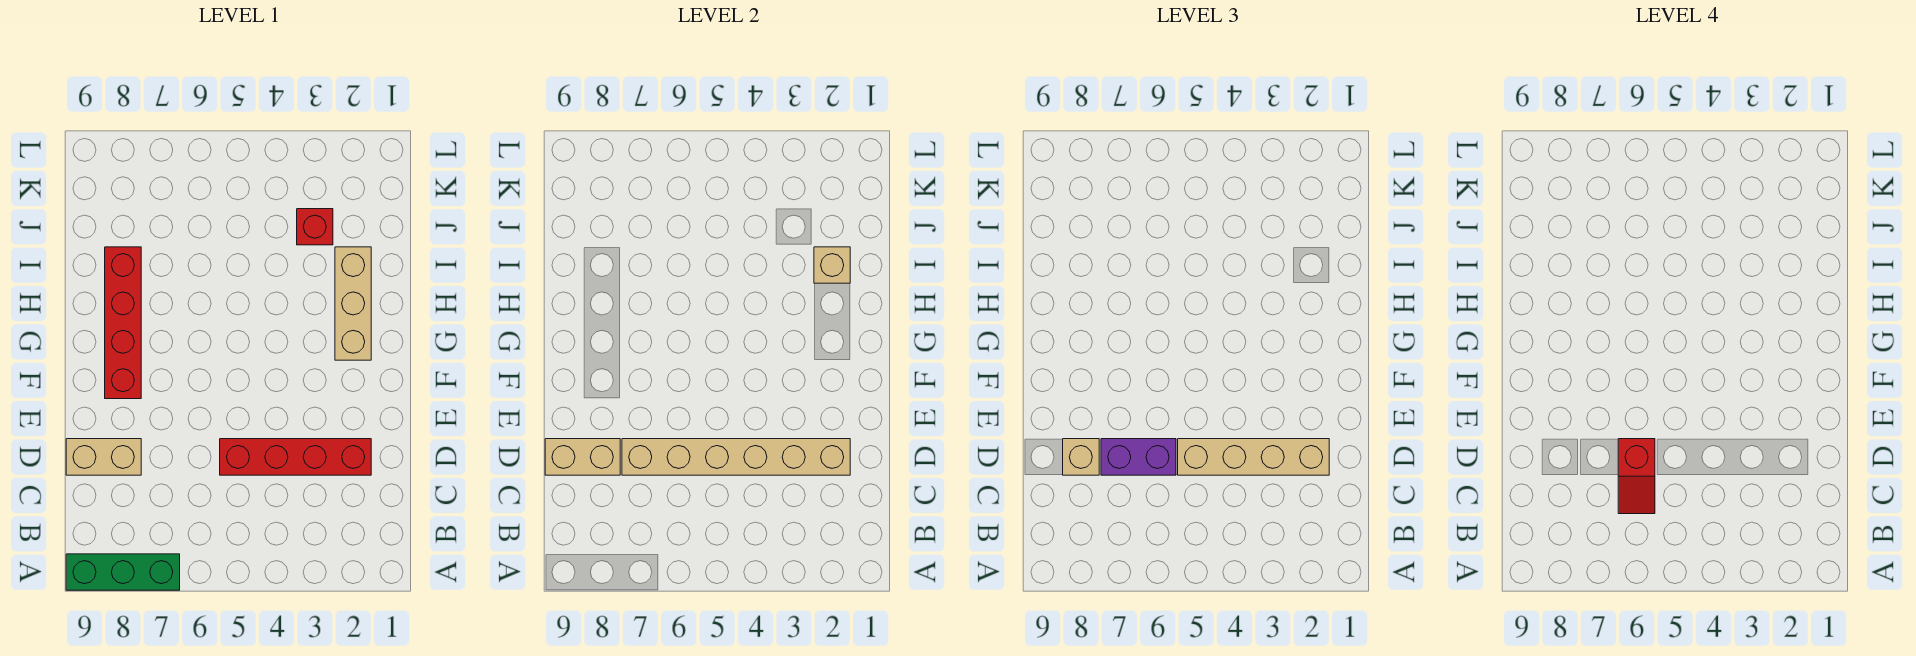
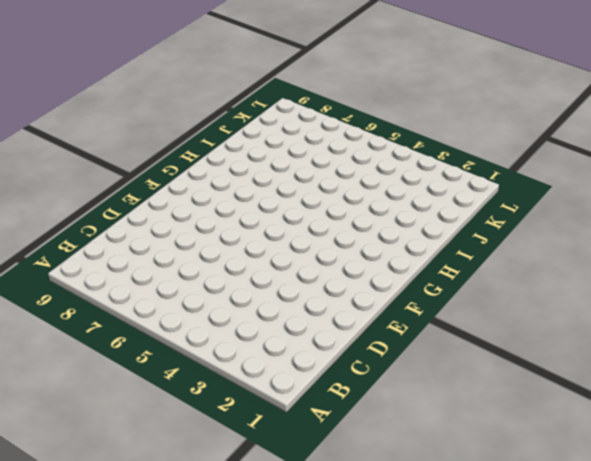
none -> green brick A7:A9 level 1
none -> red brick D2:D5 level 1
none -> tan brick D8:D9 level 1

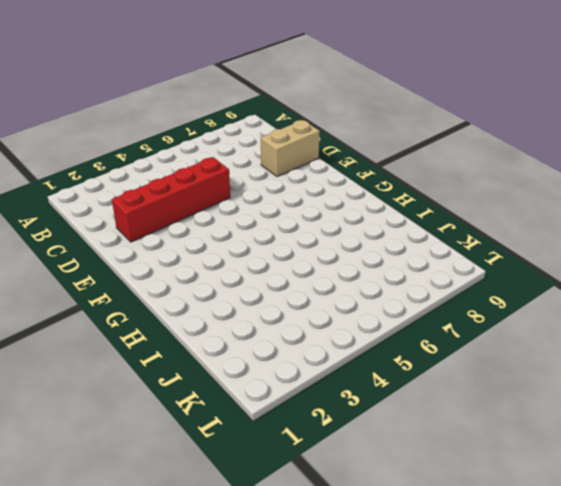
none -> green brick A7:A9 level 1
none -> red brick F8:I8 level 1
none -> tan brick G2:I2 level 1

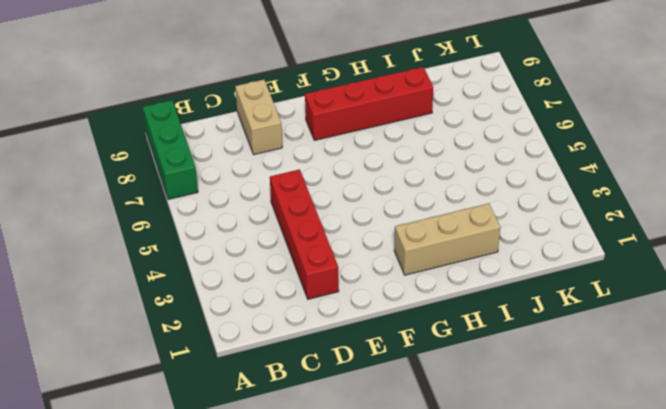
none -> red brick J3 level 1
none -> tan brick D2:D7 level 2
none -> tan brick D8:D9 level 2

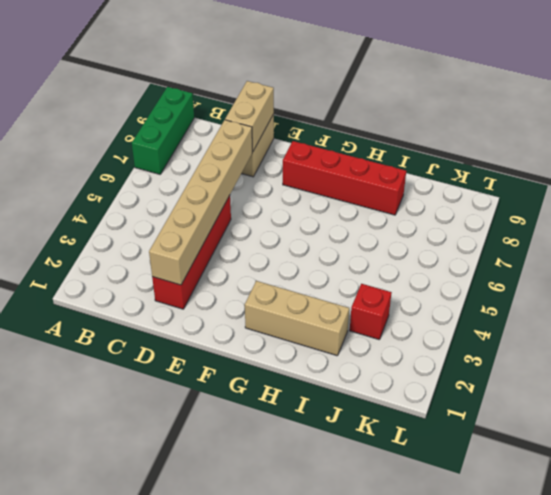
none -> tan brick I2 level 2
none -> tan brick D2:D5 level 3
none -> purple brick D6:D7 level 3

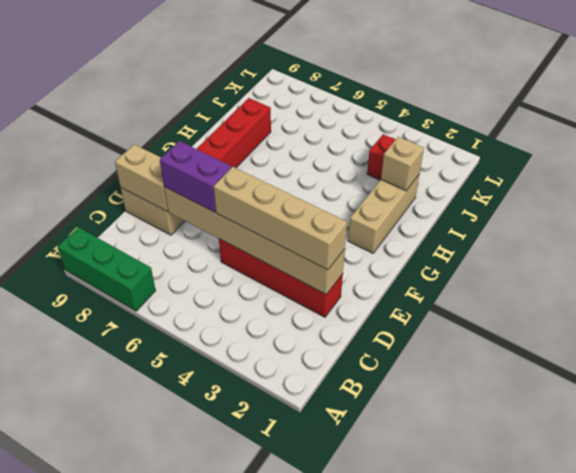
none -> tan brick D8 level 3
none -> red slope C6:D6 level 4 top D

